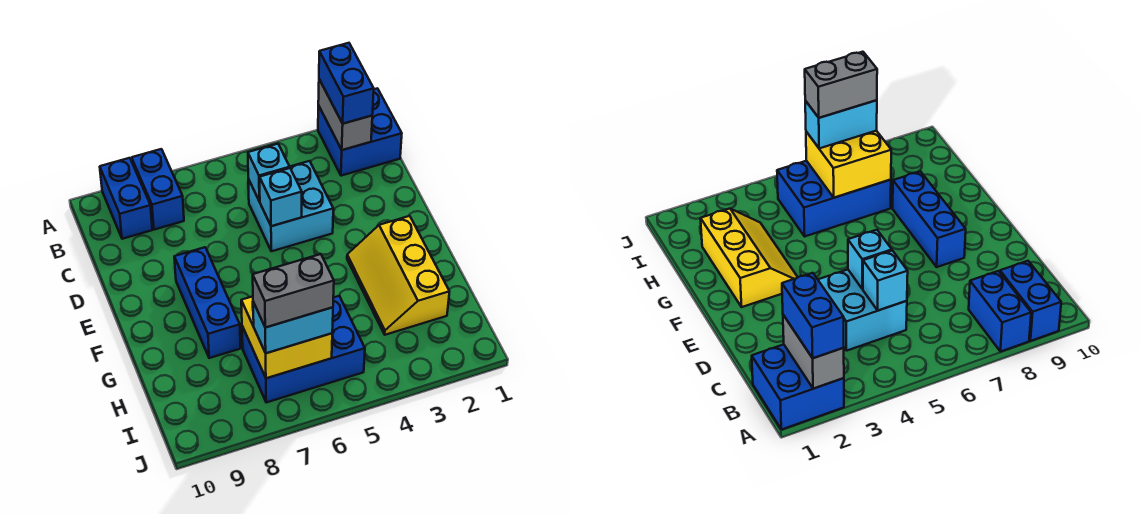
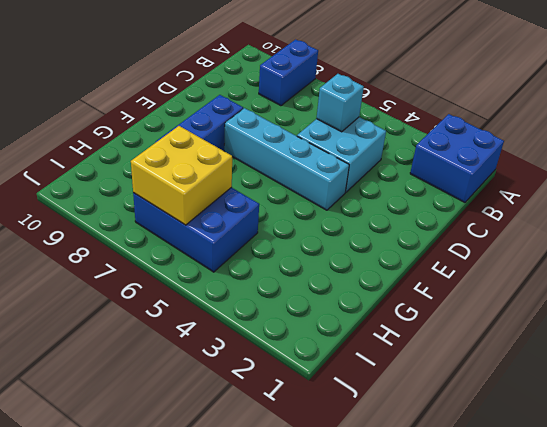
cyan brick E4:E7 level 1 -> none
none -> blue brick A9:B9 level 1
none -> yellow slope F2:H3 level 1 top 2
none -> grey brick A2:B2 level 2

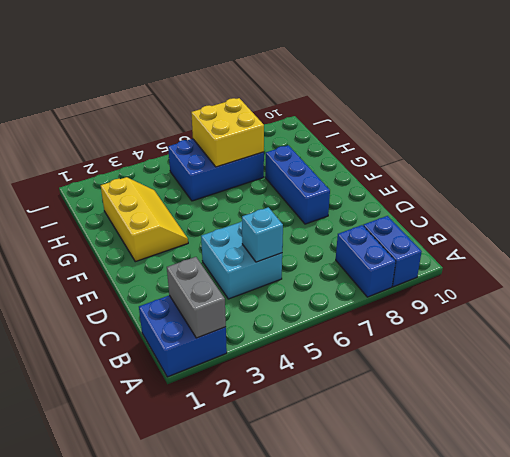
none -> cyan brick D5 level 2
none -> blue brick A2:B2 level 3
none -> cyan brick I6:I7 level 3

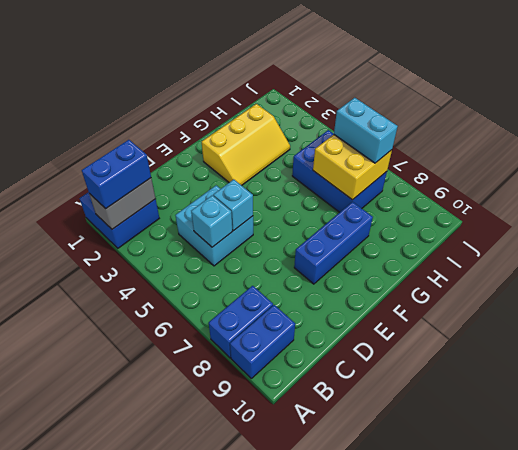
none -> grey brick I6:I7 level 4

